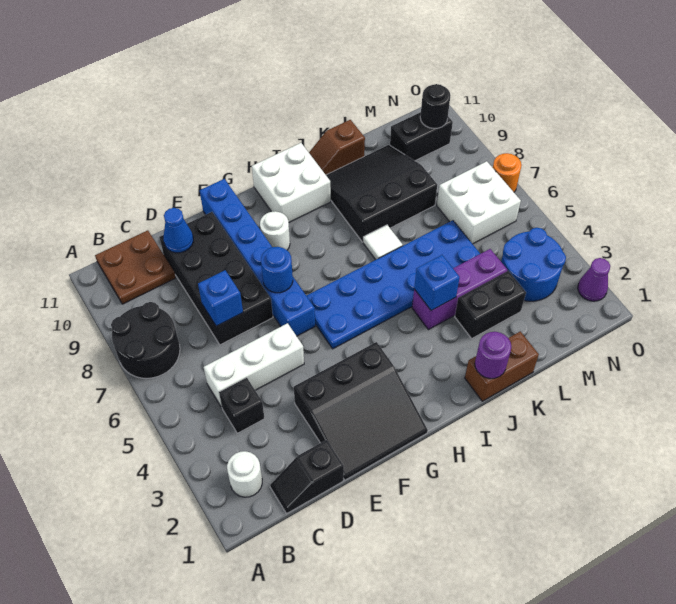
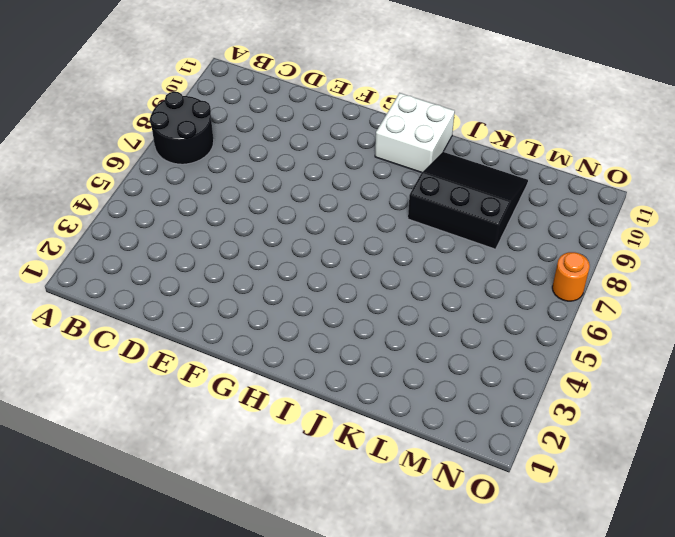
none -> white round brick B2 level 1
none -> brown plate B10:C11 level 1
none -> black slope C1:D1 level 1 top D

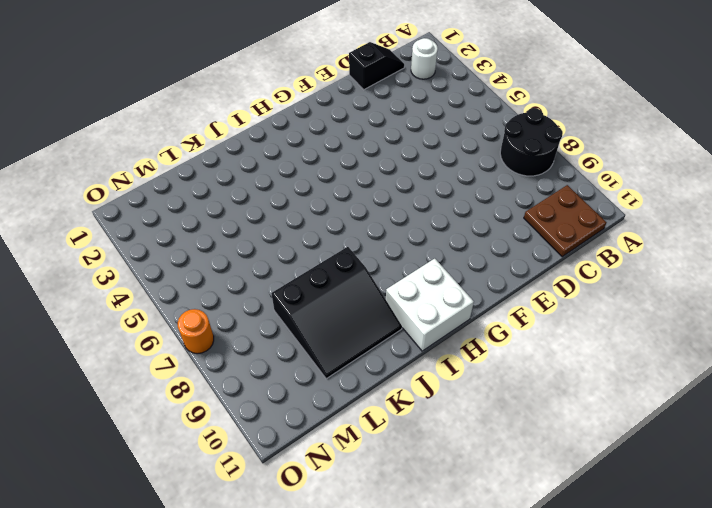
none -> black brick C4 level 1
none -> white brick C5:E5 level 1
none -> black brick D7:E10 level 1

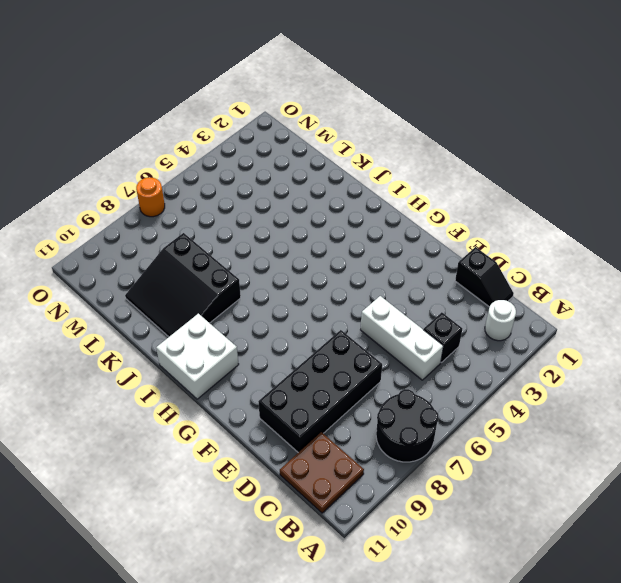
none -> black slope E1:G3 level 1 top 3
none -> blue brick F6:F11 level 1
none -> blue plate G5:L6 level 1

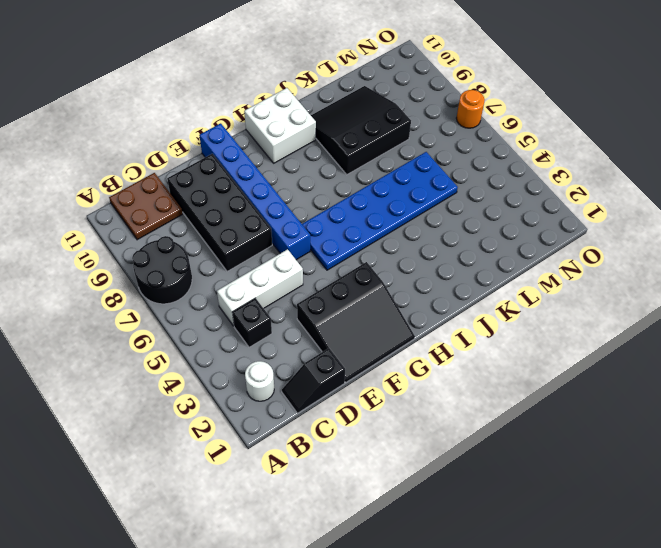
none -> white round brick G9 level 1
none -> brown brick J1:K1 level 1
none -> purple brick J4:L4 level 1

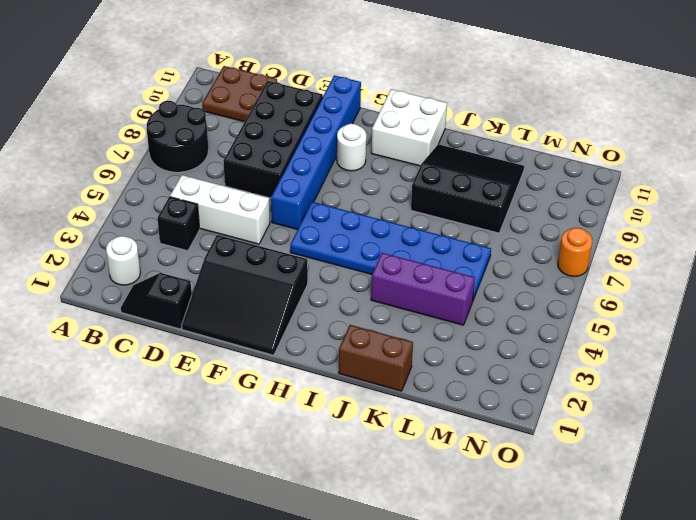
none -> white tile J7 level 1
none -> brown slope J11:K11 level 1 top K
none -> black brick K3:L3 level 1

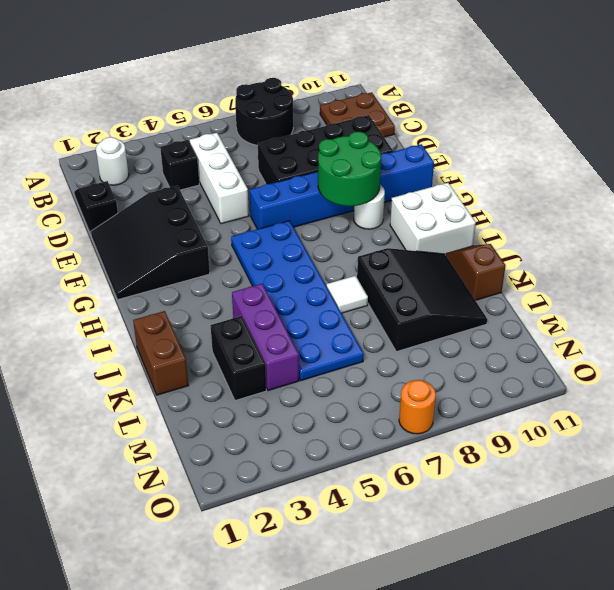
green round brick F8:G9 level 2 -> none
none -> blue round brick M3:N4 level 1
none -> white brick M6:N7 level 1
none -> black brick M10:N10 level 1

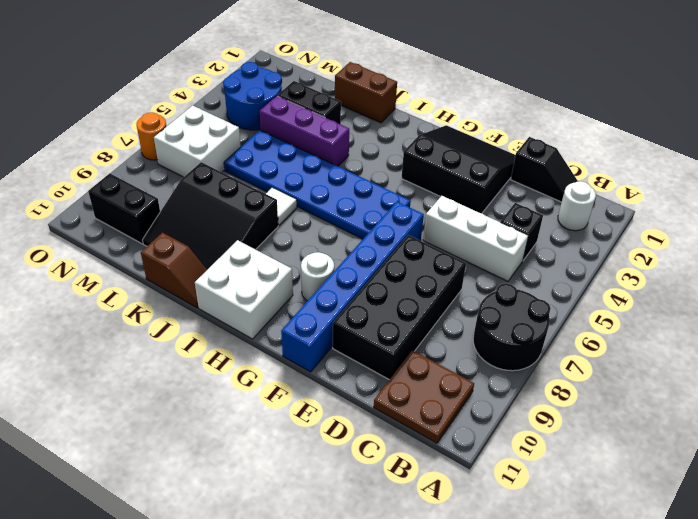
none -> purple cone O2 level 1
none -> blue brick D7 level 2
none -> blue cone D10 level 2

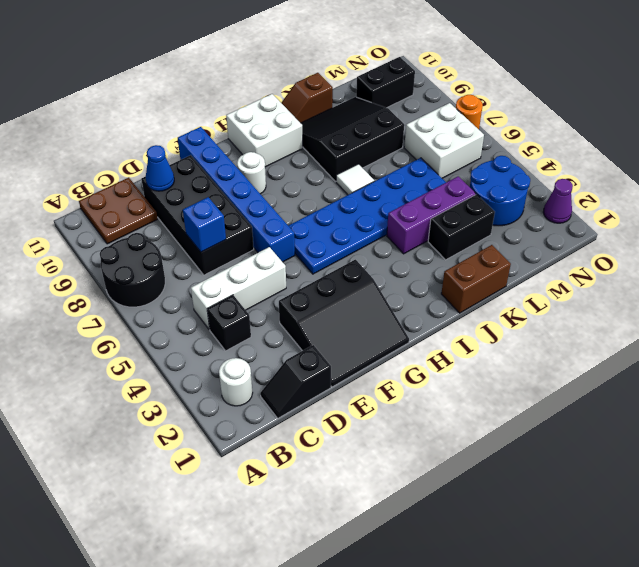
none -> blue round brick F7 level 2
none -> purple round brick J1 level 2
none -> blue brick J4 level 2

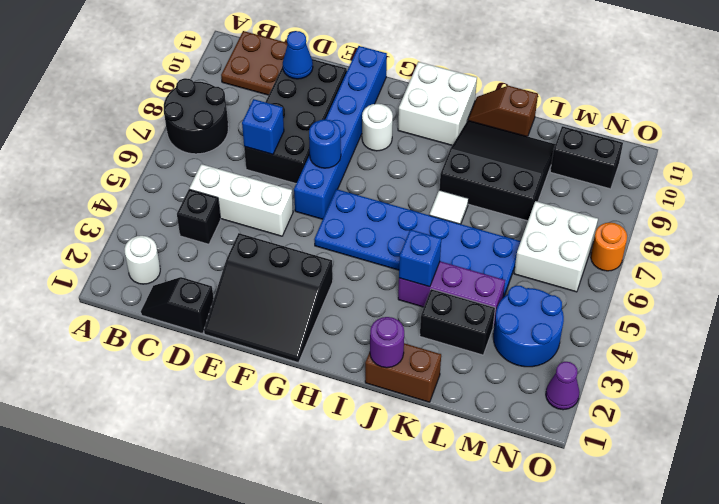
none -> black round brick N10 level 2

